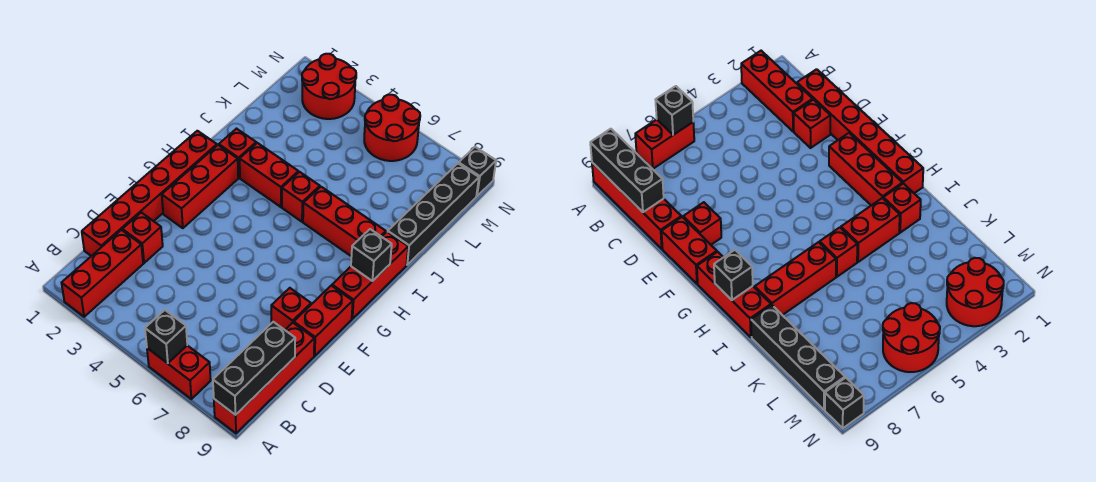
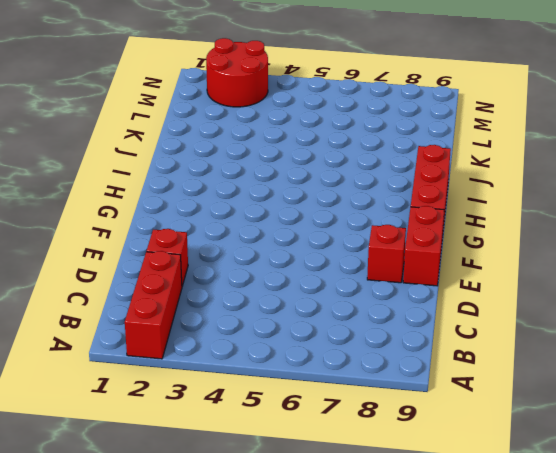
none -> red brick A6:A7 level 1
none -> red brick A9:D9 level 1
none -> red brick C1:H1 level 1

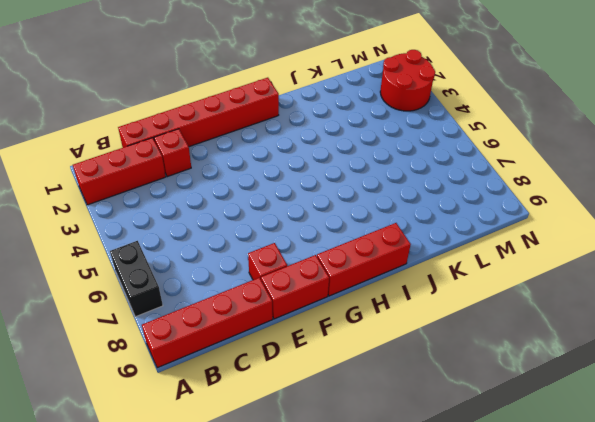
black brick A6:A7 level 1 -> red brick A6:A7 level 1
none -> red brick F2:H2 level 1
none -> red brick I2 level 1
none -> red brick I3:I4 level 1

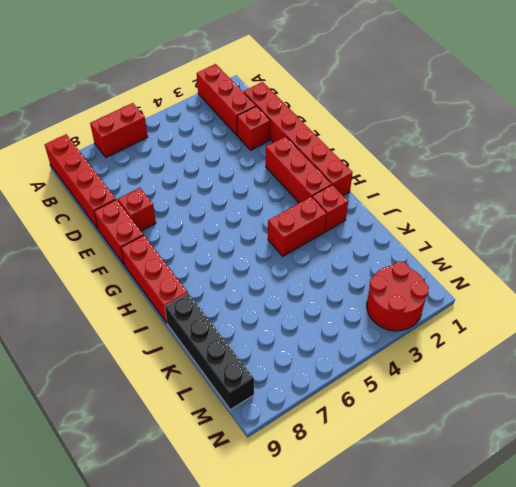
none -> red brick I5 level 1
none -> red brick I6:I8 level 1
none -> red round brick M5:N6 level 1

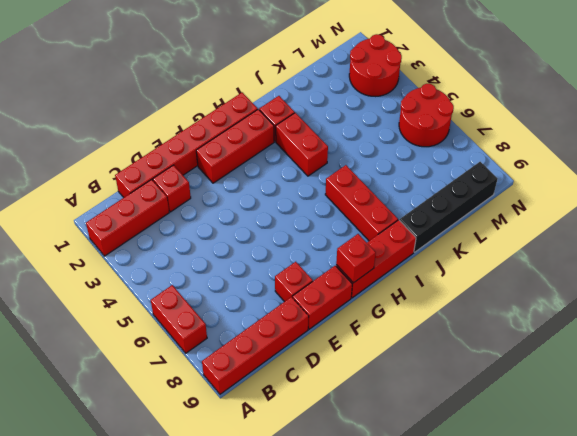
red brick G9 level 2 -> red brick I5 level 1
none -> black brick N9 level 1
none -> black brick A6 level 2
none -> black brick A9:C9 level 2

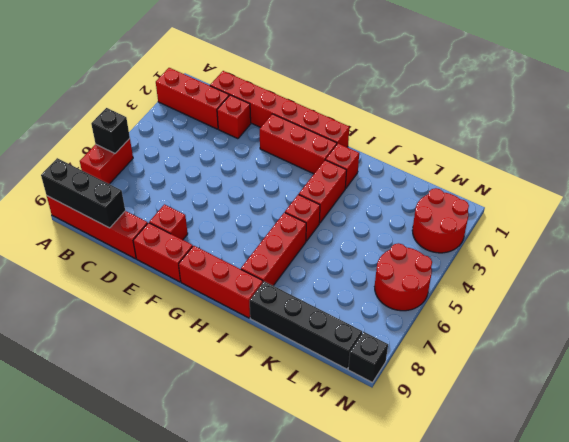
none -> black brick H9 level 2

